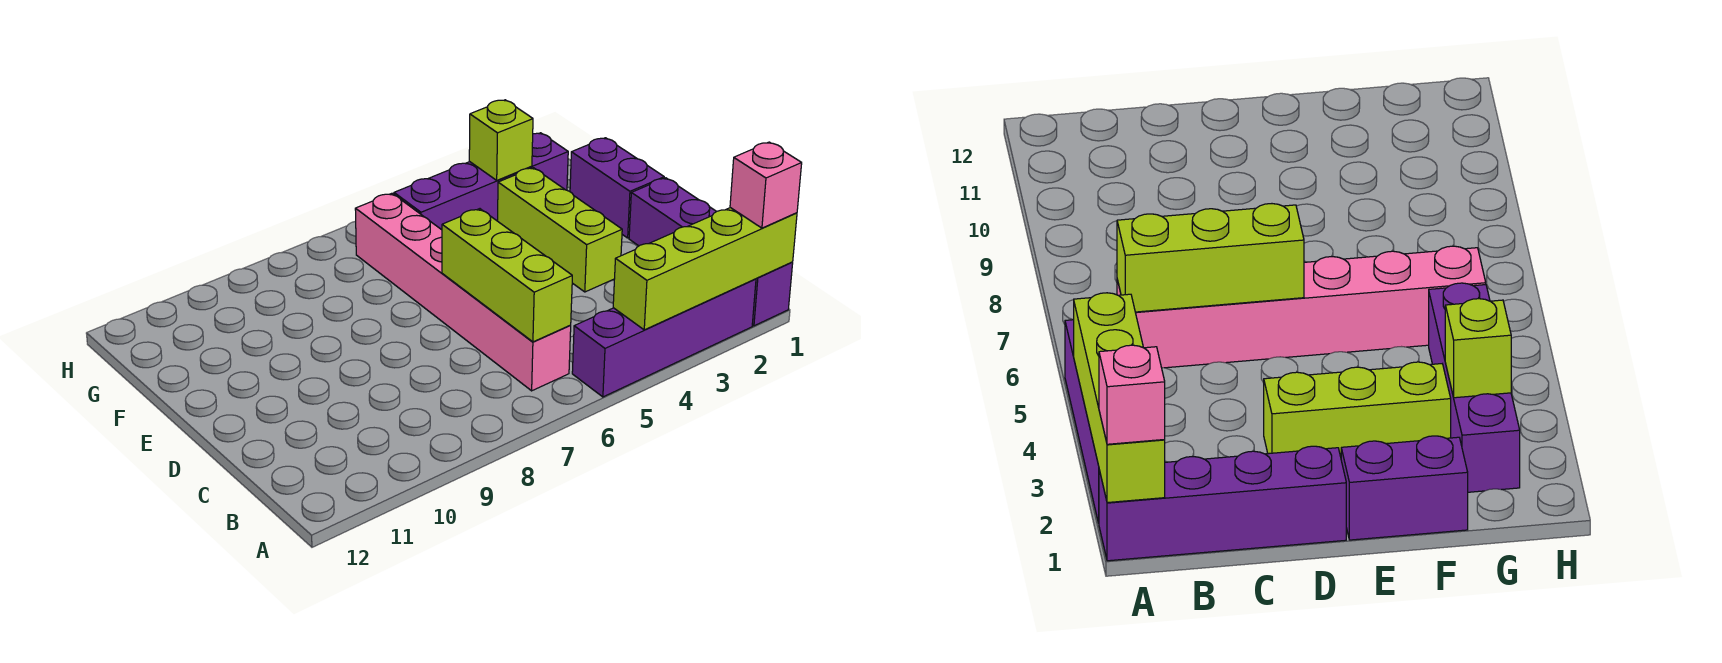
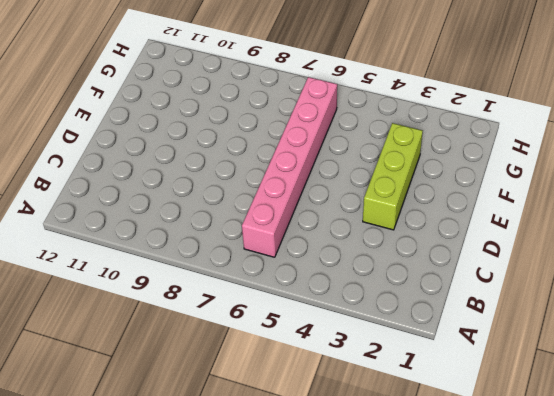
none -> purple brick A1:D1 level 1
none -> purple brick A2:A5 level 1

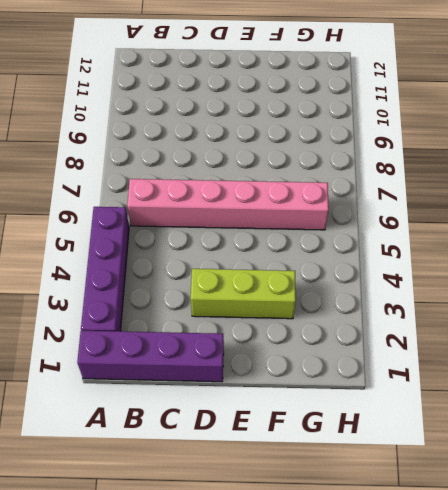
none -> purple brick E1:F1 level 1
none -> purple brick G2:G5 level 1

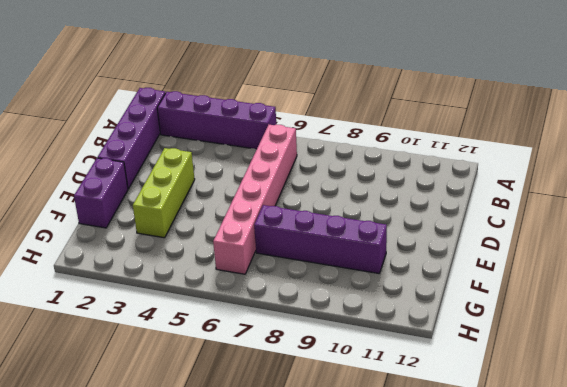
purple brick F7:F10 level 1 -> purple brick G2:G5 level 1
none -> lime brick A1:A4 level 2
none -> lime brick B6:D6 level 2

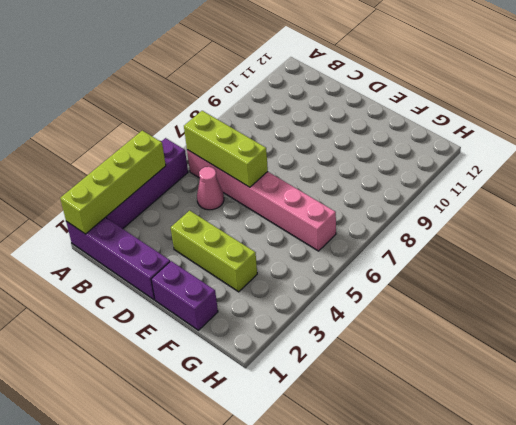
pink cone C5 level 1 -> none
none -> purple brick G2:G5 level 1
none -> lime brick G3 level 2

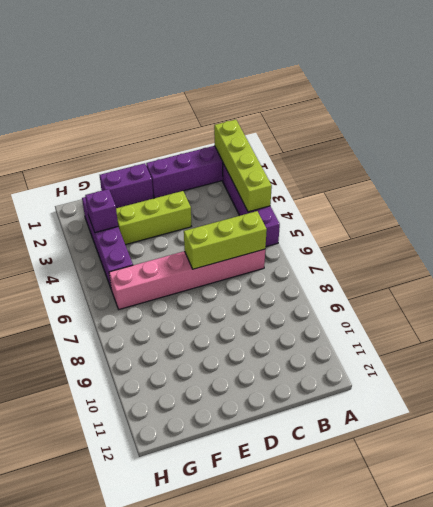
purple brick G3 level 2 -> lime brick G3 level 2
none -> pink brick A1 level 3

